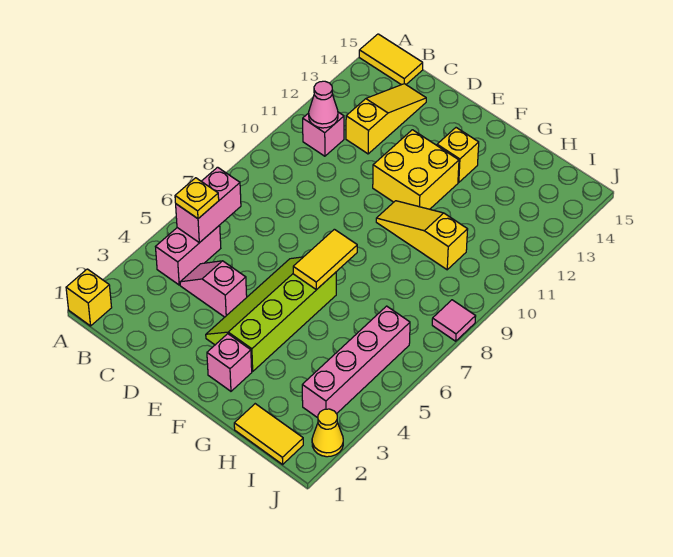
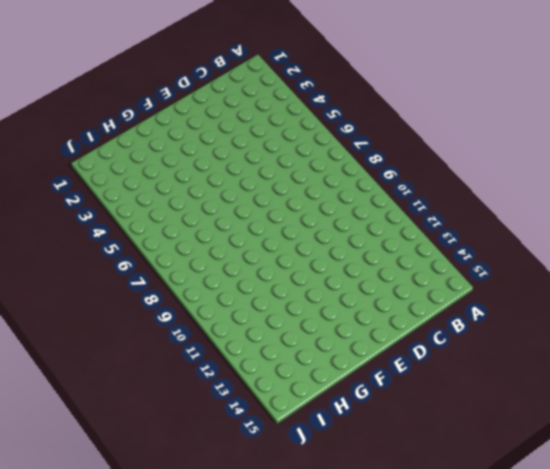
none -> yellow brick A1 level 1
none -> yellow tile A15:B15 level 1
none -> pink brick B4:B5 level 1

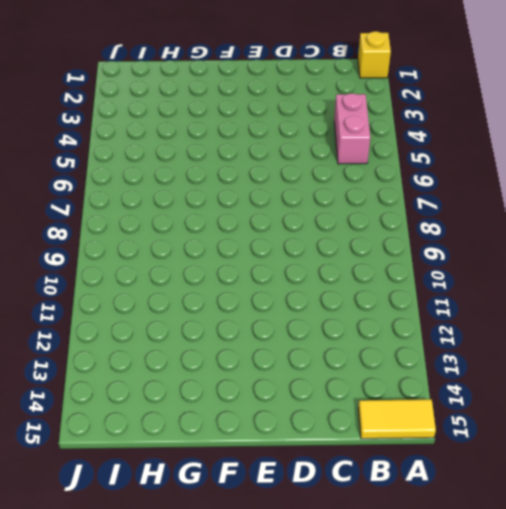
none -> pink brick B11 level 1
none -> pink slope C4:D4 level 1 top D
none -> yellow slope C12:C14 level 1 top 12

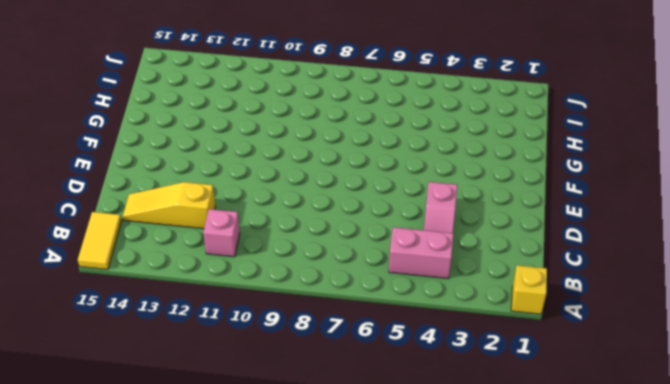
none -> lime slope E3:F6 level 1 top F
none -> yellow brick E11:F12 level 1
none -> pink brick F2 level 1

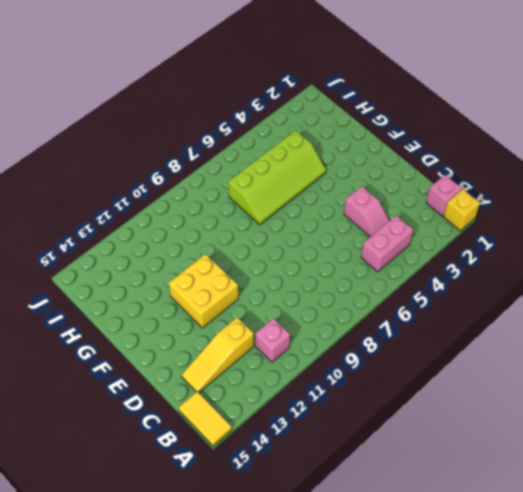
pink brick B1 level 1 -> pink brick F2 level 1
lime slope G4:H7 level 1 top H -> lime slope E3:F6 level 1 top F
none -> yellow slope F10:H10 level 1 top H
none -> yellow brick F13 level 1
none -> yellow tile H1:I1 level 1

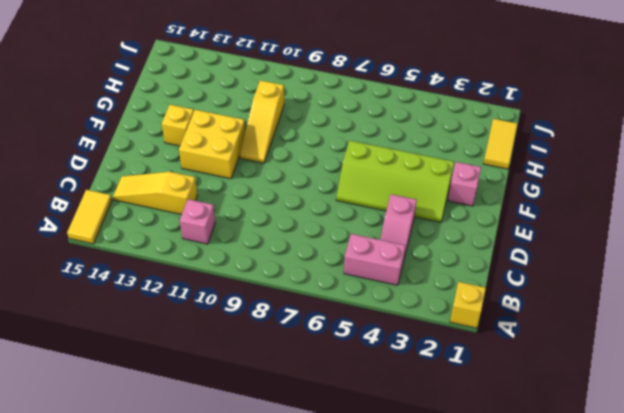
none -> pink brick I3:I6 level 1
none -> yellow cone J2 level 1
none -> pink tile J8 level 1

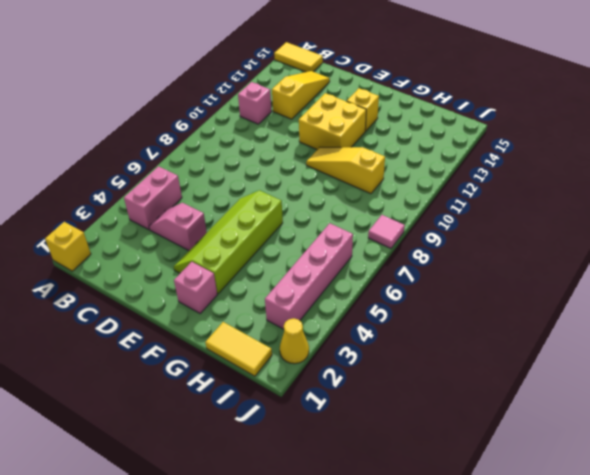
none -> pink brick B5:B6 level 2
none -> pink cone B11 level 2
none -> yellow tile F6:F7 level 2

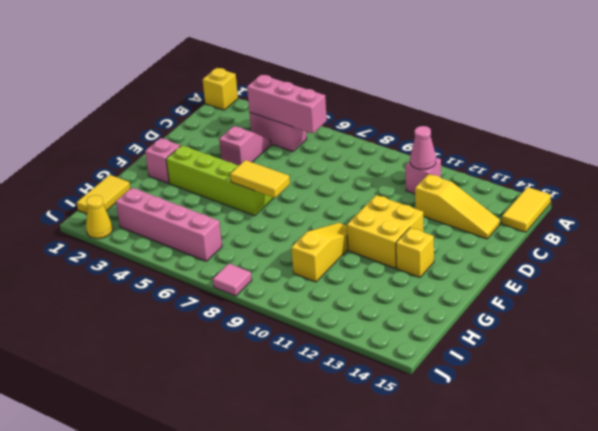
pink brick B4:B6 level 2 -> pink brick B5:B6 level 2
none -> yellow plate B5 level 3

